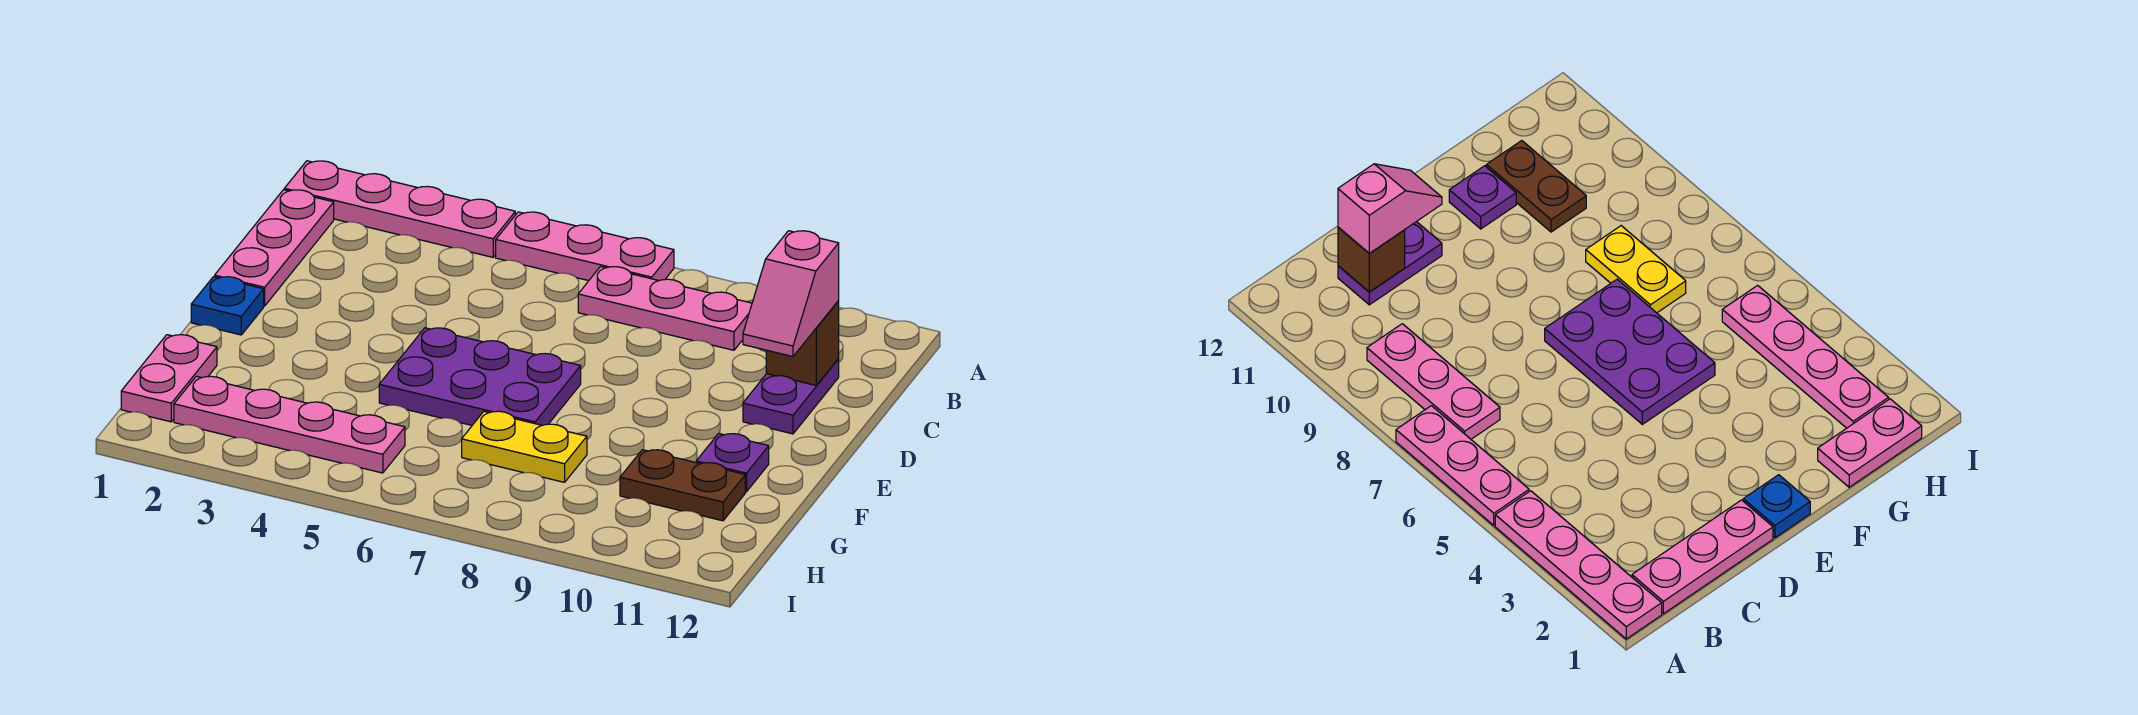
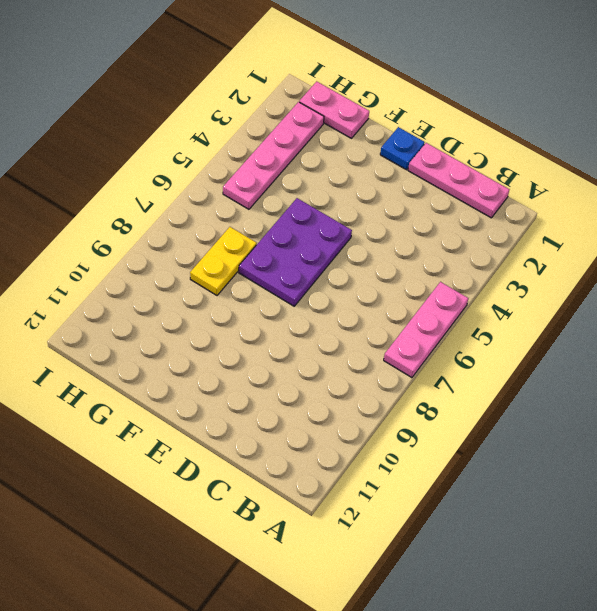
none -> pink plate A1:A4 level 1
none -> pink plate B7:B9 level 1
none -> purple plate C11:D11 level 1

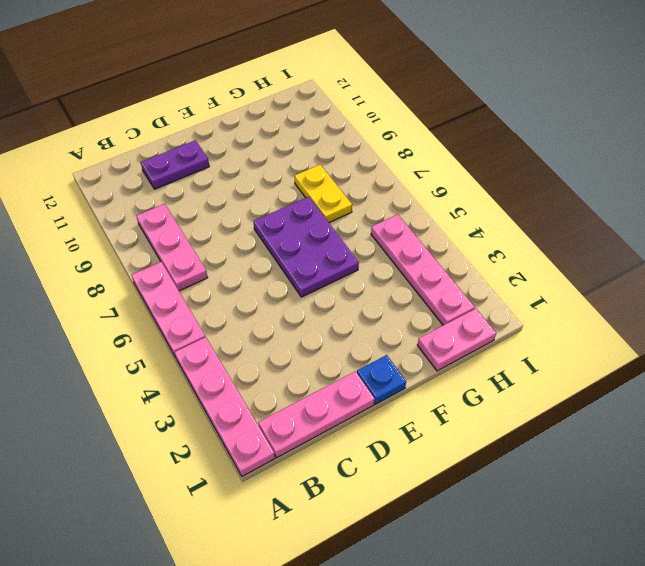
none -> purple plate F11 level 1
none -> brown plate G10:G11 level 1
none -> brown brick C11 level 2

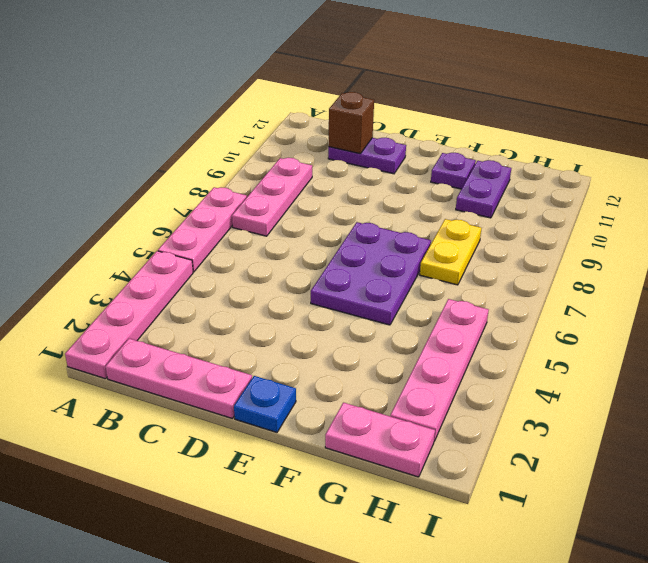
purple plate G10:G11 level 1 -> brown plate G10:G11 level 1
none -> pink slope C11:D11 level 3 top C

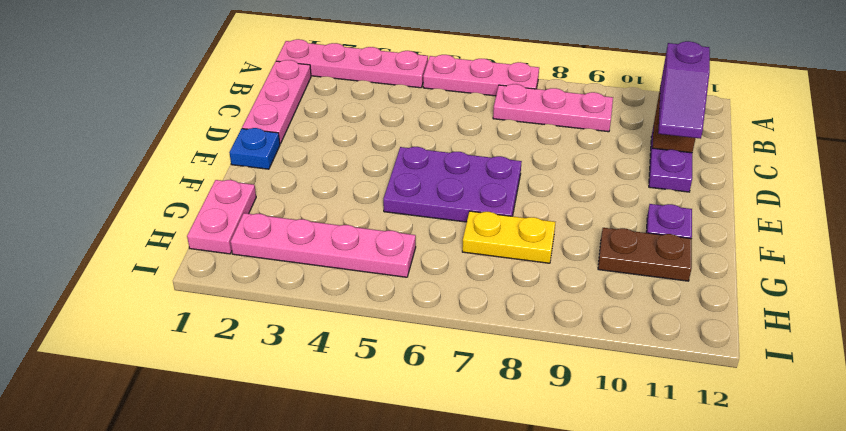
purple slope C11:D11 level 3 top C -> pink slope C11:D11 level 3 top C

